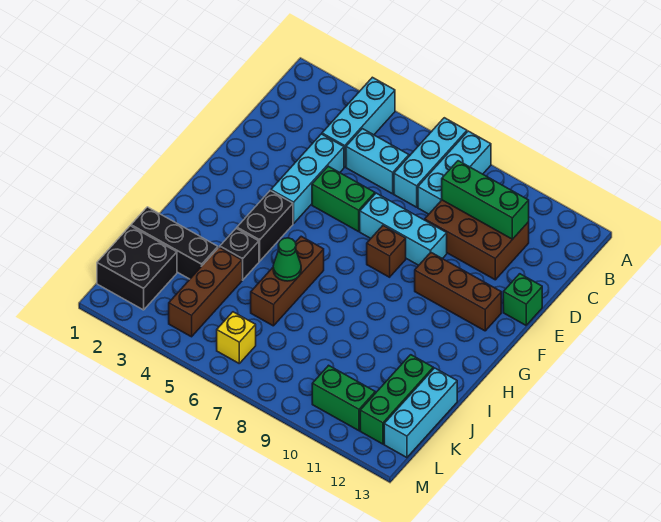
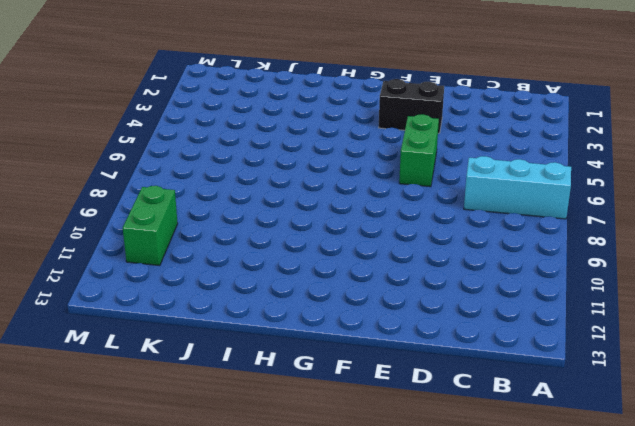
black brick E3:F3 level 1 -> black brick G4:H4 level 1
none -> cyan brick A4:C4 level 1
none -> cyan brick A8:C8 level 1
none -> cyan brick C5:C6 level 1

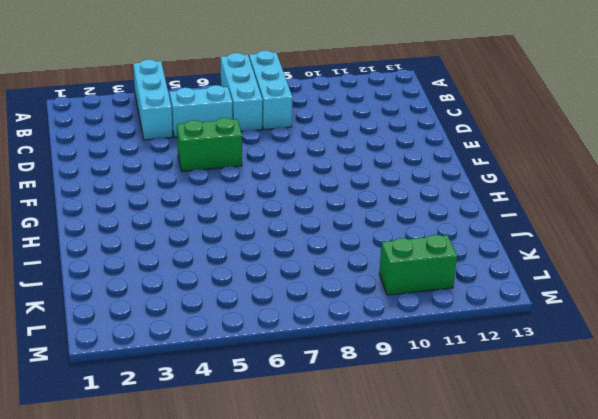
none -> brown brick C9:D11 level 1
none -> cyan brick D4:F4 level 1
none -> cyan brick E7:E9 level 1

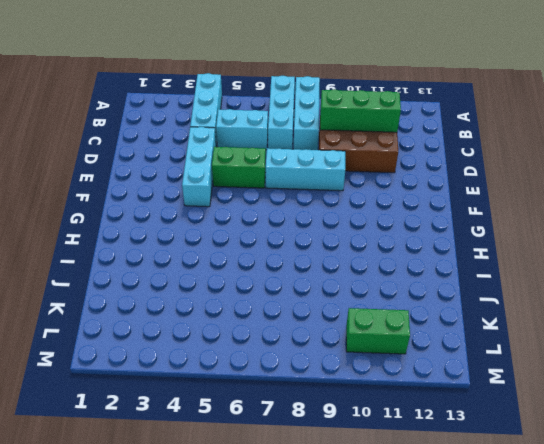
none -> green brick E13 level 1
none -> brown brick F8 level 1
none -> brown brick F10:F12 level 1

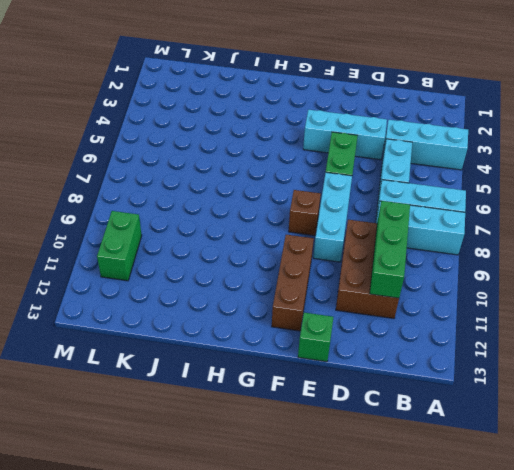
none -> black brick G4:H4 level 1
none -> brown brick H6:J6 level 1
none -> black brick I4 level 1

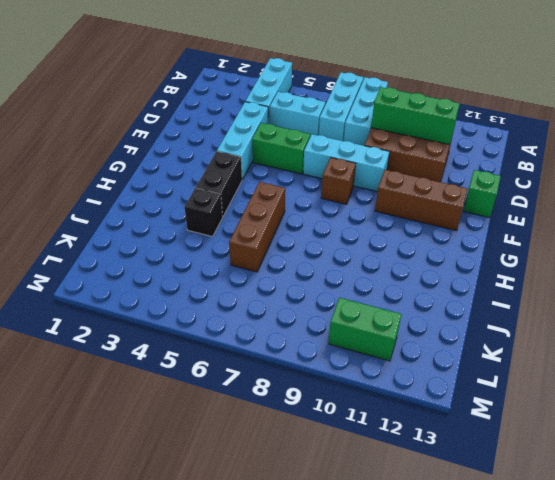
none -> black brick J1:J3 level 1
none -> brown brick J4:L4 level 1
none -> green brick J12:L12 level 1

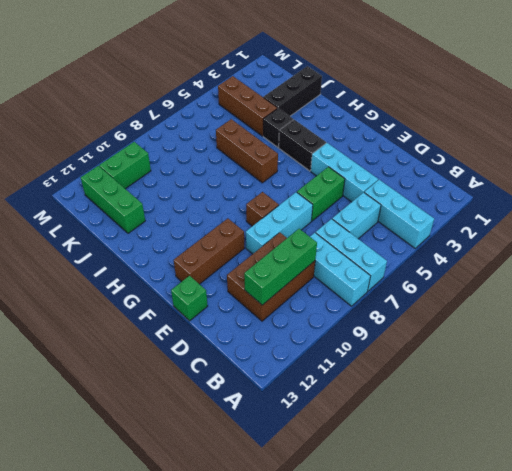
none -> cyan brick J13:L13 level 1
none -> black brick K1:L2 level 1
none -> yellow brick L6 level 1

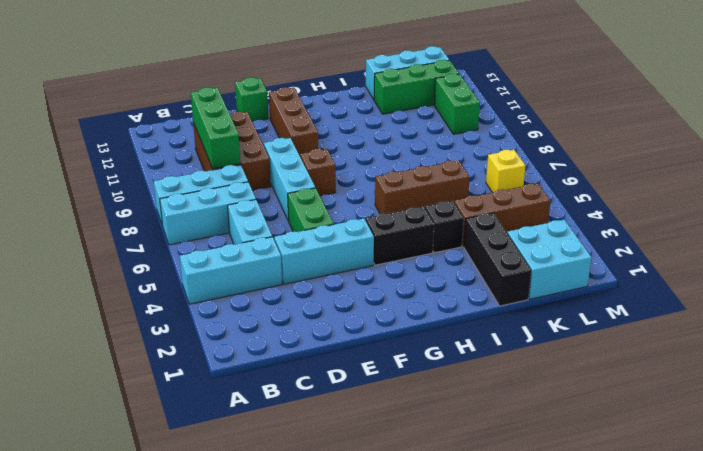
cyan brick K1:L2 level 1 -> black brick K1:L2 level 1
none -> green cone I6 level 2

